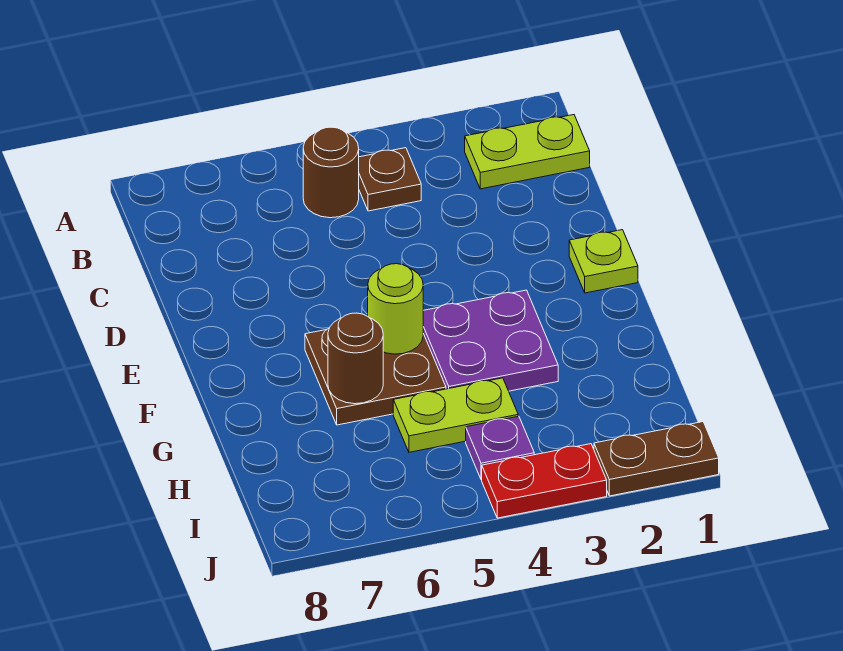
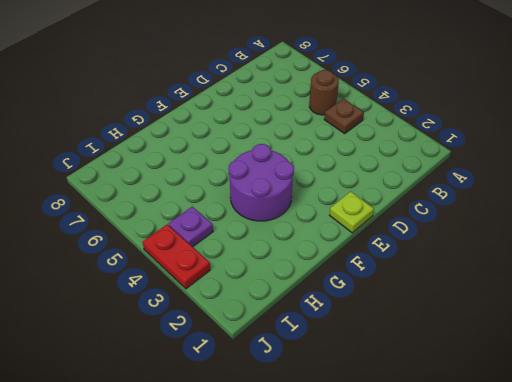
purple round brick F3:G4 level 1 -> purple plate F3:G4 level 1
none -> lime plate B1:B2 level 1
none -> brown plate F5:G6 level 1
none -> lime plate H4:H5 level 1

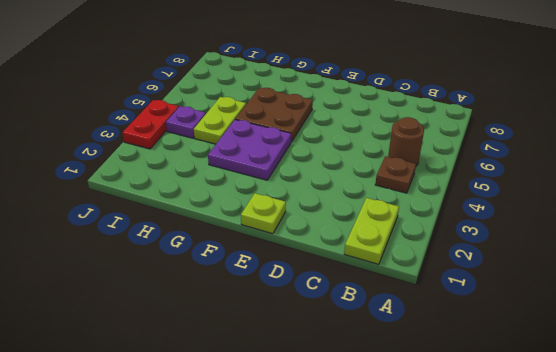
none -> brown plate J1:J2 level 1
none -> lime round brick F5 level 2
none -> brown round brick G6 level 2

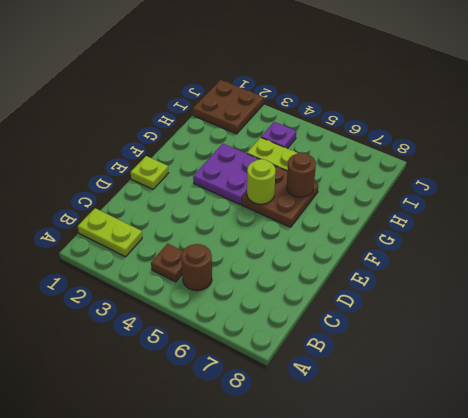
brown plate I1:J2 level 1 -> brown plate J1:J2 level 1
none -> red plate J3:J4 level 1

